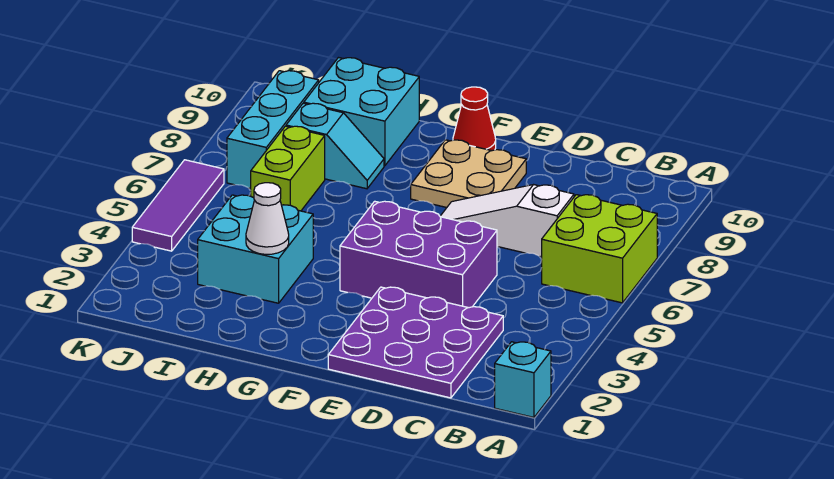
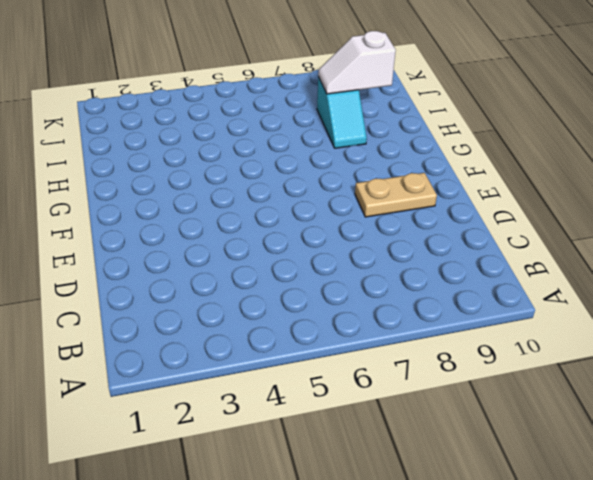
tan plate E8:E9 level 1 -> tan plate E8:F9 level 1
white slope I8:I9 level 2 top 9 -> none
none -> cyan brick A1 level 1
none -> lime brick A6:B7 level 1
none -> purple plate C1:E3 level 1

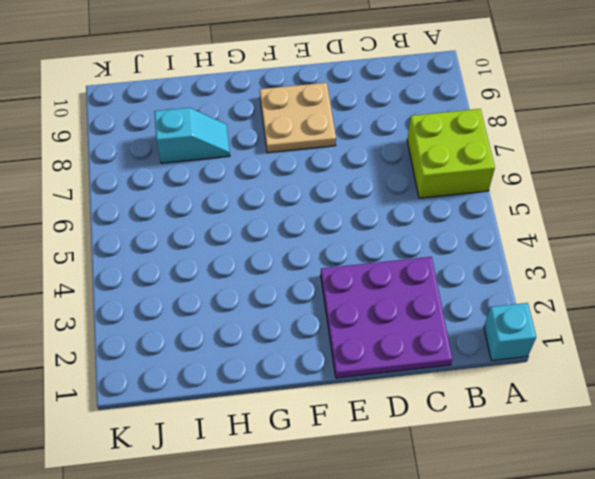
none -> white slope C7:E7 level 1 top C
none -> purple brick D4:F5 level 1
none -> red cone F10 level 1

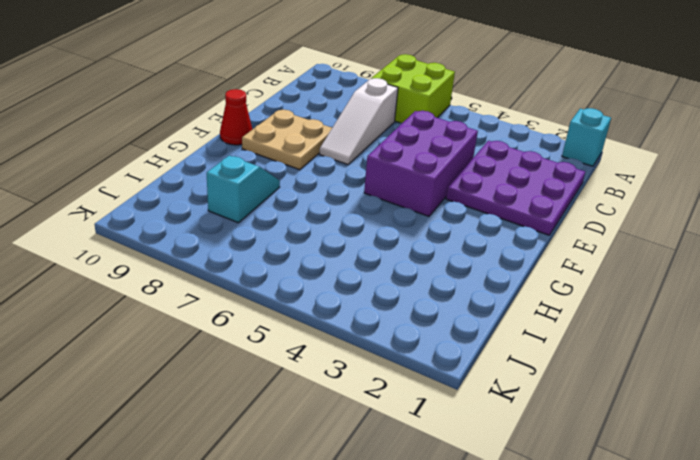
none -> cyan brick H3:I4 level 1
none -> cyan brick H9:I10 level 1
none -> lime brick I6:I7 level 1

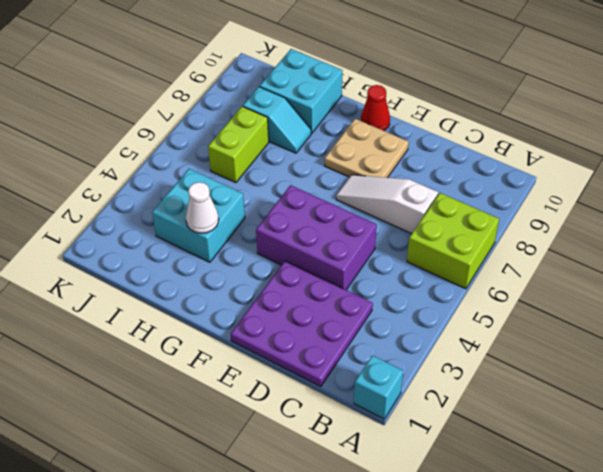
none -> cyan brick J7:J9 level 1
none -> purple tile K4:K6 level 1

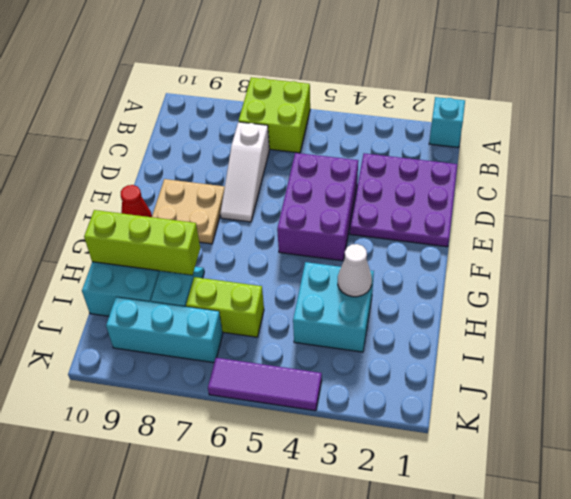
lime brick H8:H10 level 2 -> none

